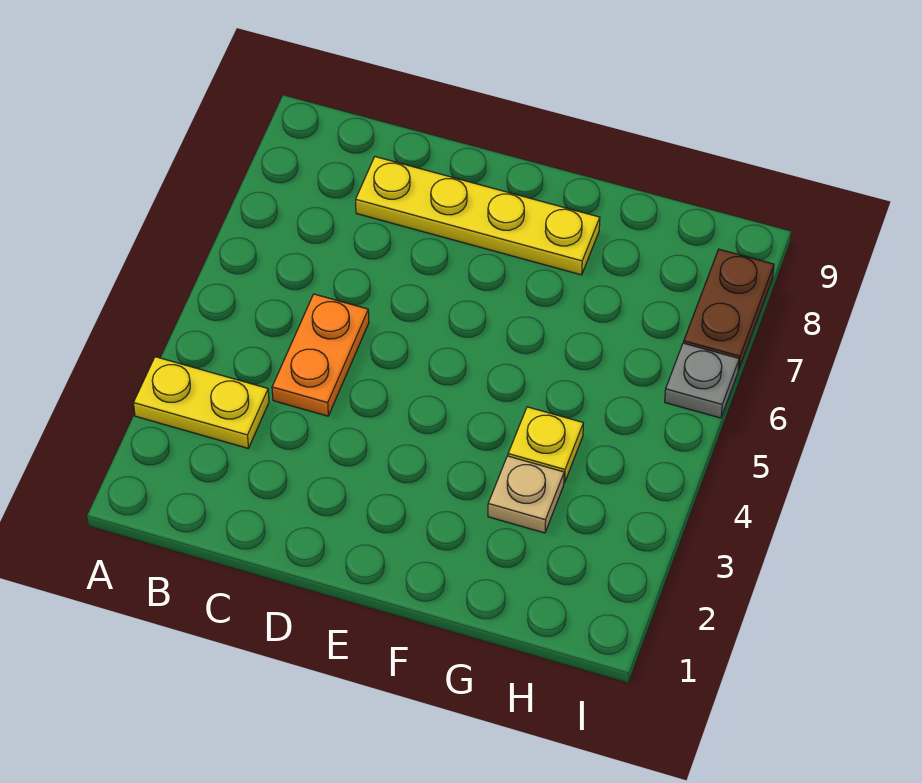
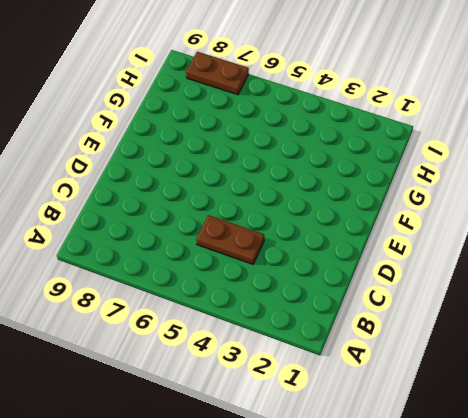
brown plate C4:C5 level 1 -> orange plate C4:C5 level 1
none -> yellow plate A3:B3 level 1
none -> yellow plate C8:F8 level 1

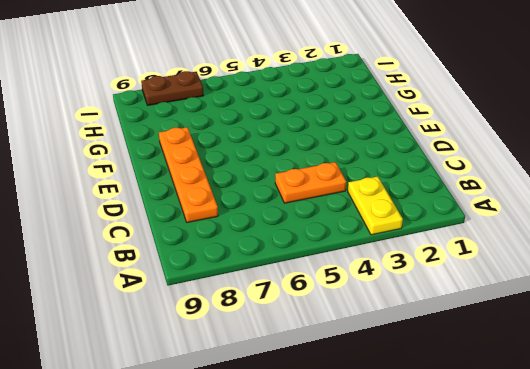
orange plate C8:F8 level 1 -> yellow plate C8:F8 level 1
none -> tan plate G3 level 1
none -> yellow plate G4 level 1

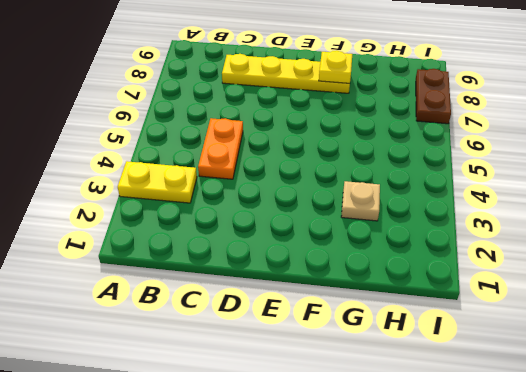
yellow plate F8 level 2 -> yellow plate G4 level 1
none -> grey plate I6 level 1

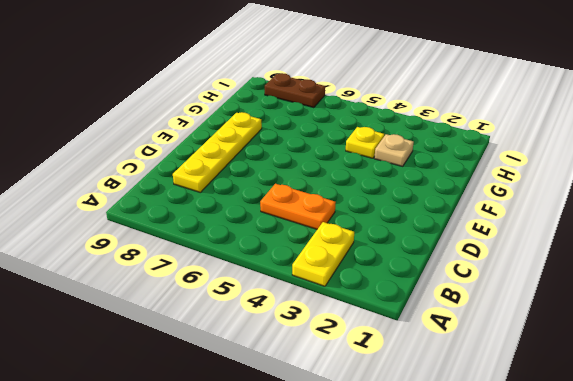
none -> grey plate I6 level 1

